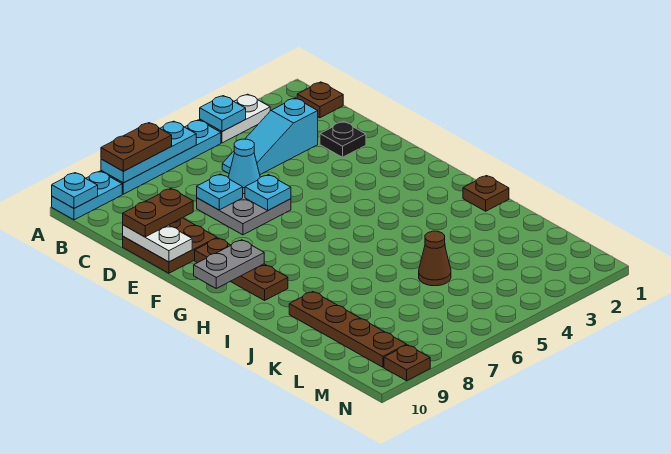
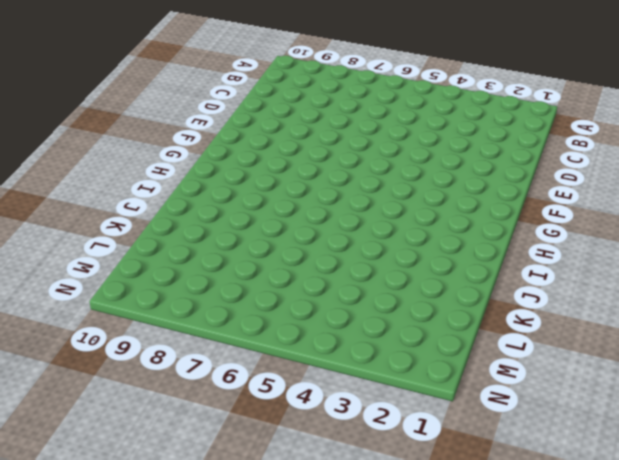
none -> white plate A3:A4 level 1
none -> cyan plate A5:A8 level 1
none -> cyan plate A9:A10 level 1

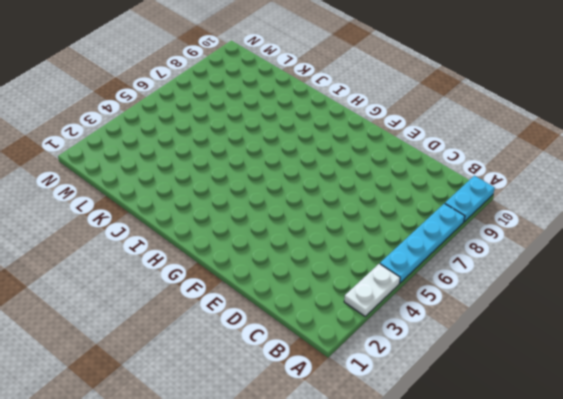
none -> brown plate B1 level 1
none -> cyan slope C3:C5 level 1 top 3
none -> black plate D2 level 1

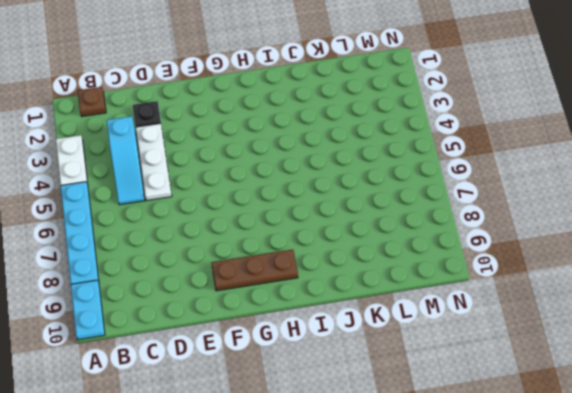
white plate D3:D5 level 1 -> none
none -> grey plate D6:E7 level 1
none -> brown plate D9:E10 level 1
none -> brown plate I1 level 1

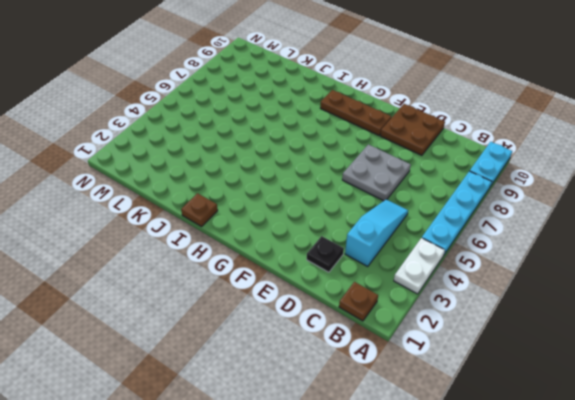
none -> brown plate J9:M9 level 1
none -> brown cone K5 level 1
none -> brown plate N9 level 1

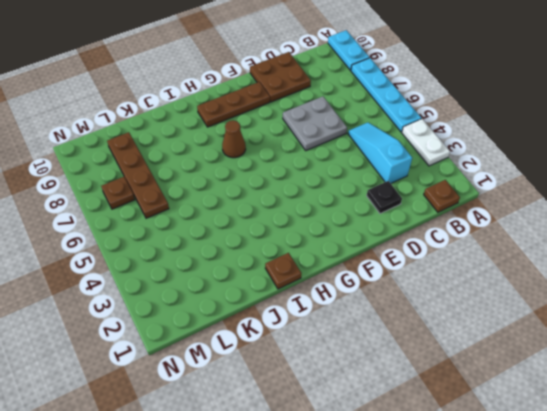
brown cone H7 level 1 -> brown cone K5 level 1
brown plate L6:L9 level 1 -> brown plate J9:M9 level 1
brown plate M7 level 1 -> brown plate N9 level 1
none -> cyan plate A4 level 2
none -> cyan plate A6:A8 level 2
none -> cyan plate A10 level 2

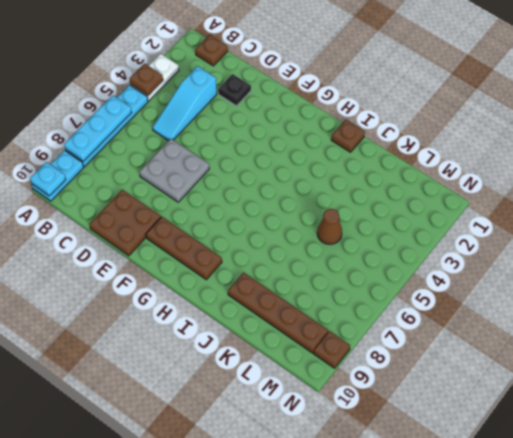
brown plate A4 level 2 -> cyan plate A4 level 2
none -> cyan cone D6 level 2
none -> cyan plate D7 level 2
none -> white plate D10:E10 level 2

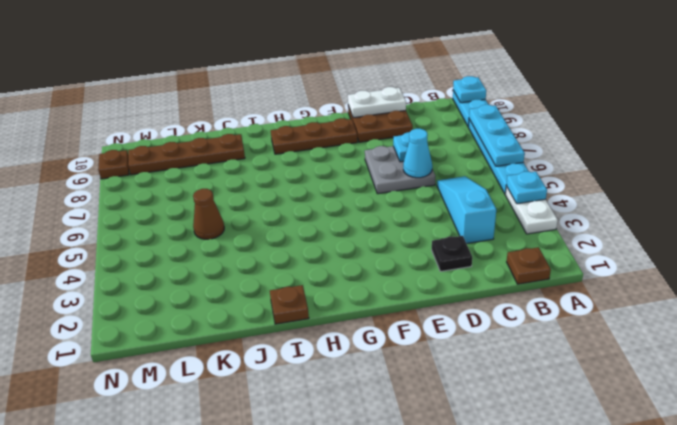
none -> cyan plate E6 level 2
none -> grey plate G9:G10 level 2
none -> brown plate A7:A8 level 3

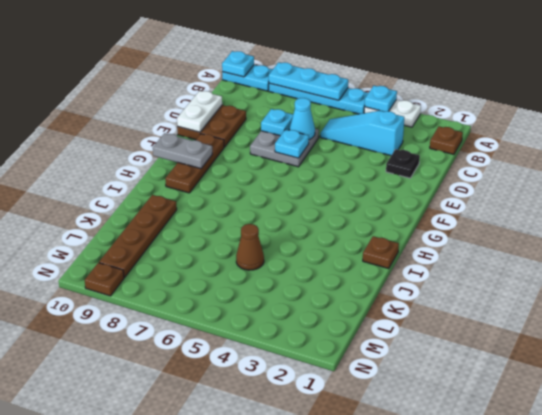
none -> brown plate A7:A8 level 3
none -> brown plate D9:D10 level 3

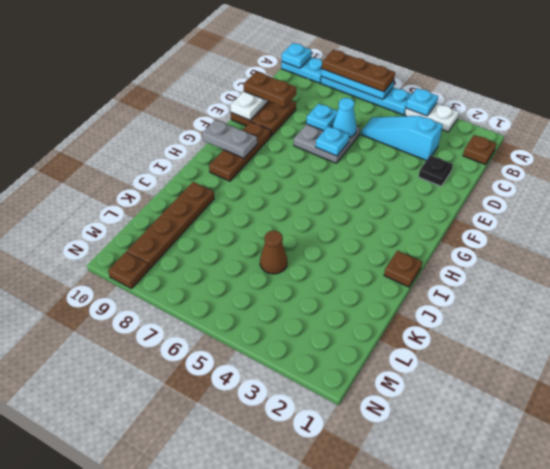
brown plate A6:A8 level 3 -> brown plate A7:A8 level 3

